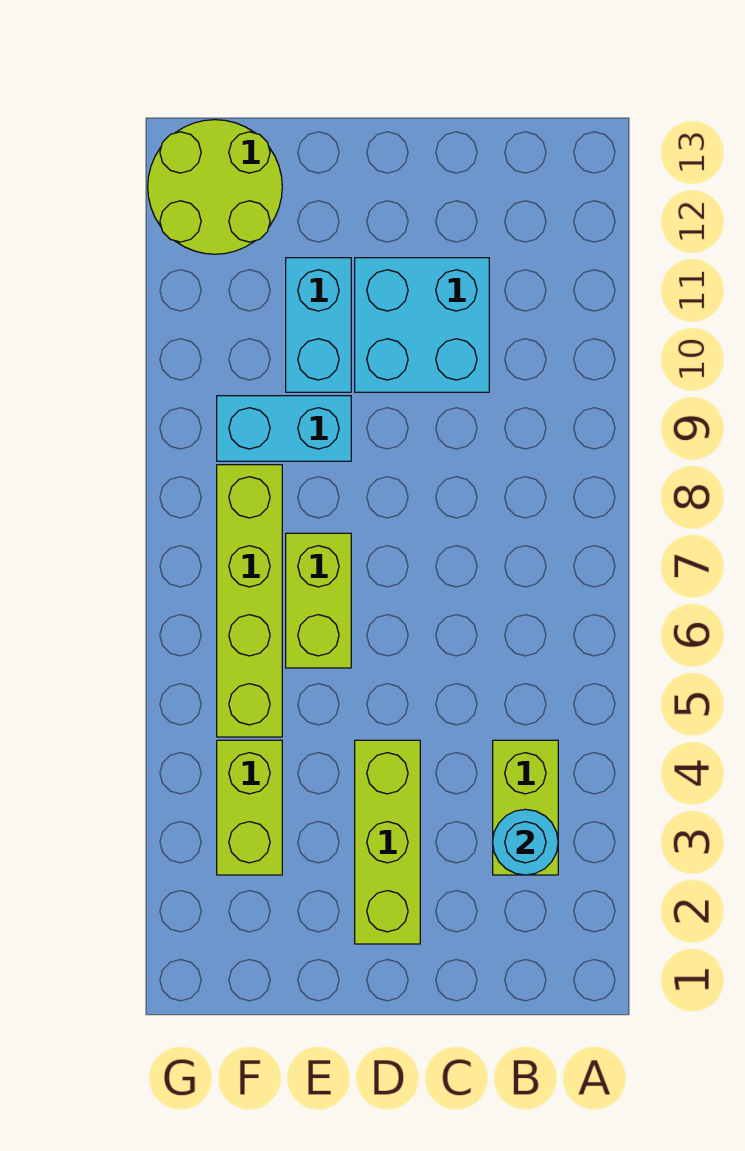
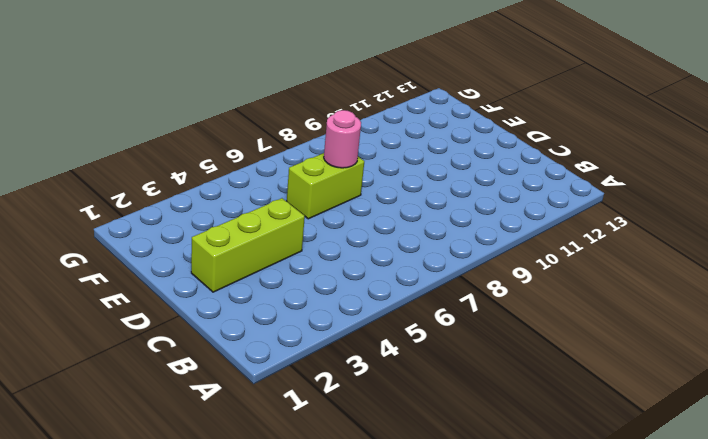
pink round brick E7 level 2 -> none
none -> lime brick B3:B4 level 1
none -> cyan brick C10:D11 level 1

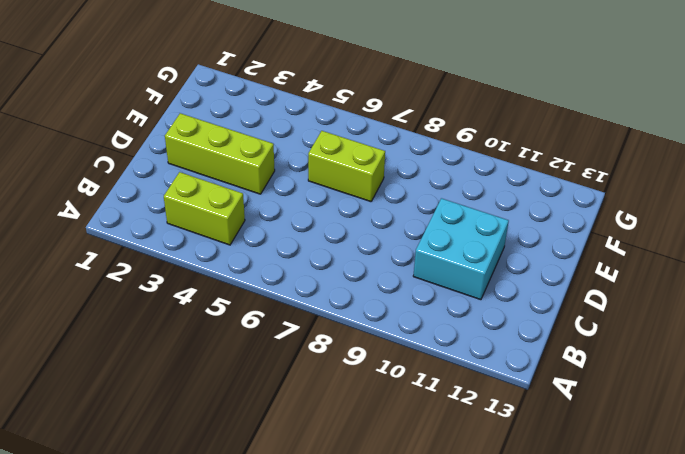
none -> cyan brick E9:F9 level 1
none -> cyan brick E10:E11 level 1

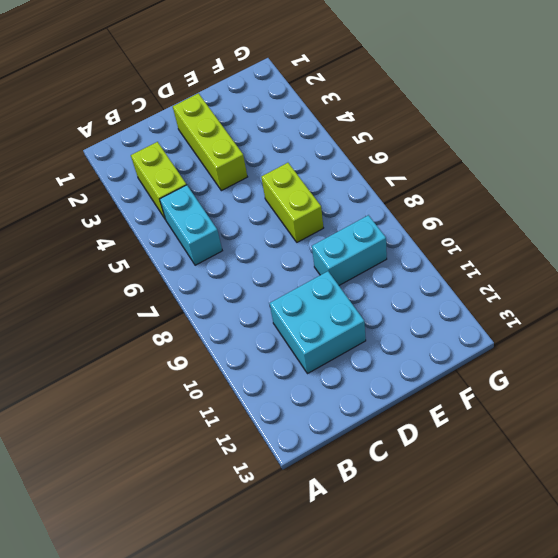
cyan brick B5:B6 level 1 -> cyan brick E10:E11 level 1
none -> lime brick F3:F4 level 1
none -> lime brick F5:F8 level 1

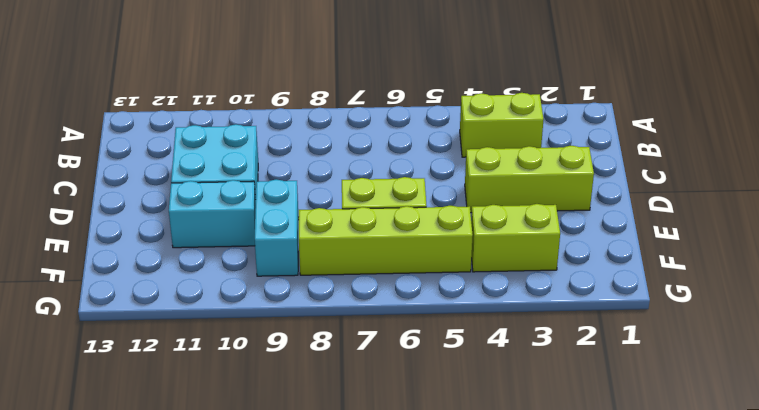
none -> lime round brick F12:G13 level 1
none -> cyan round brick B3 level 2

